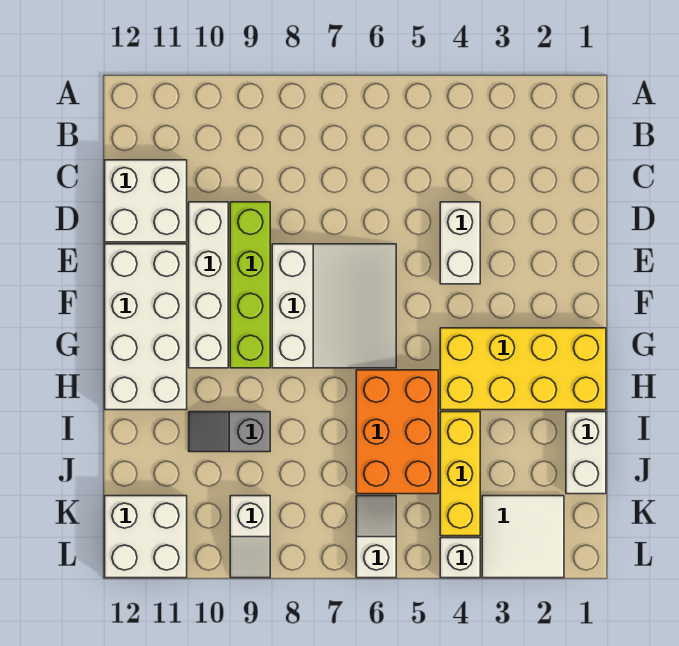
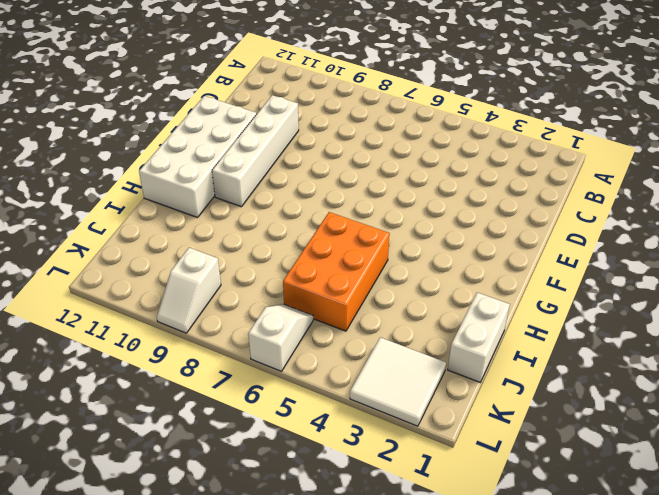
none -> white brick C11:D12 level 1
none -> white brick D4:E4 level 1
none -> lime brick D9:G9 level 1

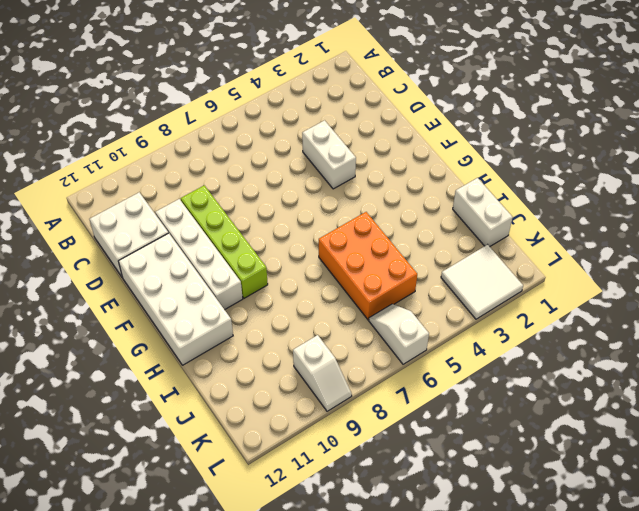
none -> white slope E6:G8 level 1 top 8
none -> yellow brick G1:H4 level 1
none -> yellow brick I4:K4 level 1

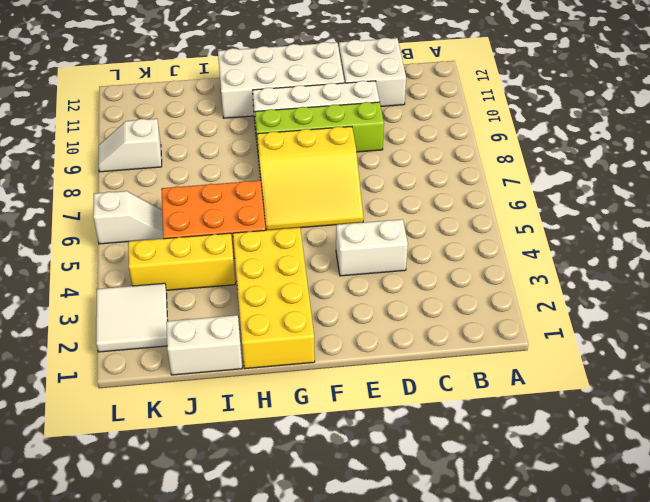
yellow slope E6:G8 level 1 top 8 -> white slope E6:G8 level 1 top 8
none -> grey slope I9:I10 level 1 top 9
none -> white brick K11:L12 level 1
none -> white brick L4 level 1

